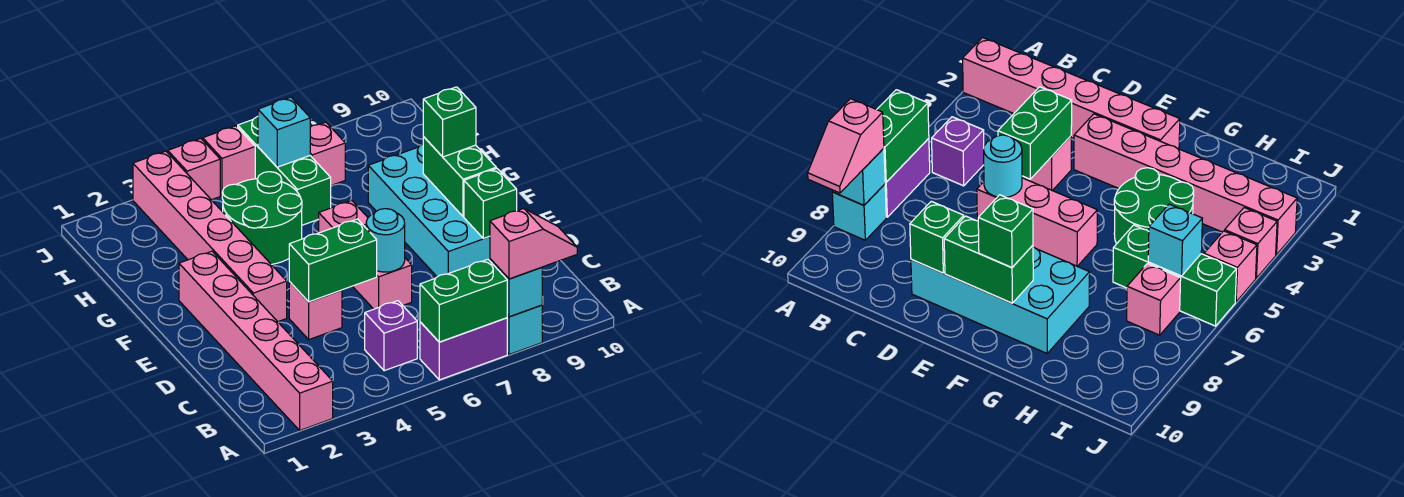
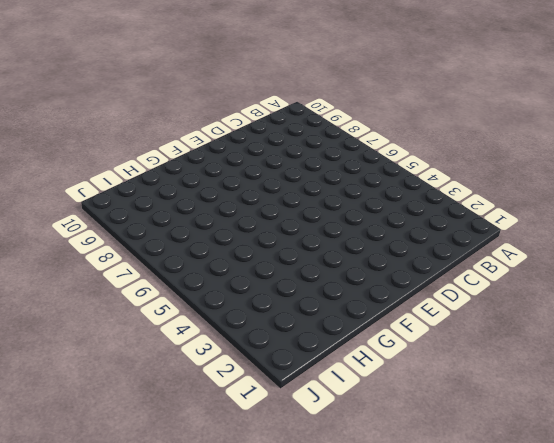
none -> pink brick A2:F2 level 1
none -> purple brick A6:A7 level 1
none -> cyan brick A8 level 1

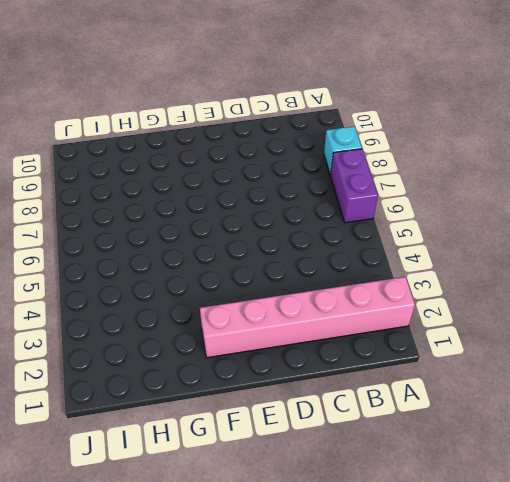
none -> purple brick B5 level 1
none -> pink brick D4 level 1
none -> pink brick D6:F6 level 1

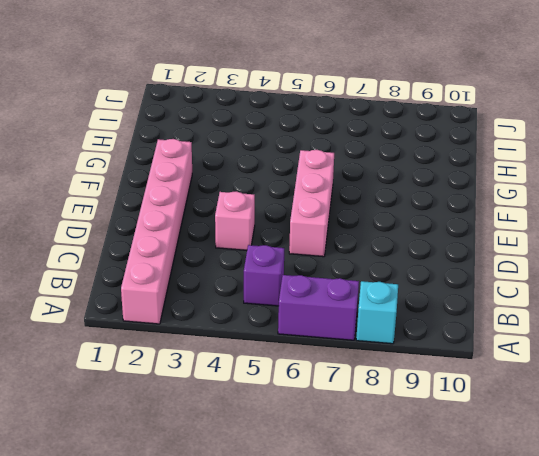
none -> cyan brick D8:G9 level 1
none -> pink brick E3:J3 level 1
none -> green round brick G4:H5 level 1

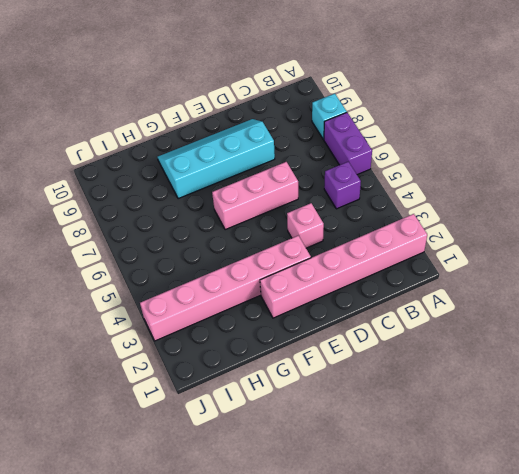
cyan slope D8:G9 level 1 top 8 -> cyan brick D8:G9 level 1
none -> green round brick G4:H5 level 1
none -> green brick H6:J6 level 1
none -> pink brick I7 level 1

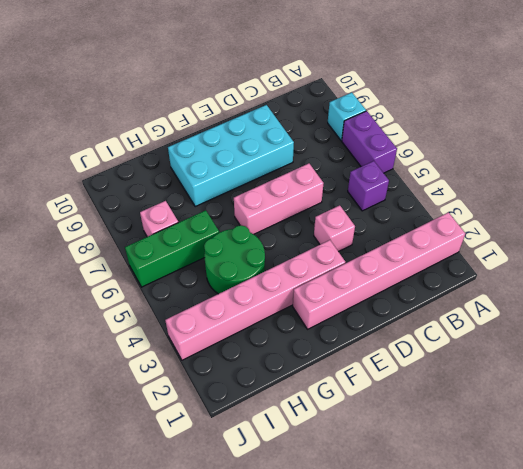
none -> pink brick J4 level 1
none -> pink brick J5 level 1
none -> green brick A6:A7 level 2

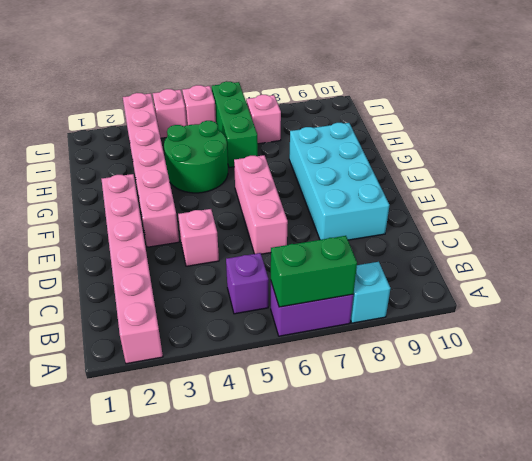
none -> cyan brick A8 level 2
none -> green brick D4:D5 level 2
none -> cyan round brick D6 level 2

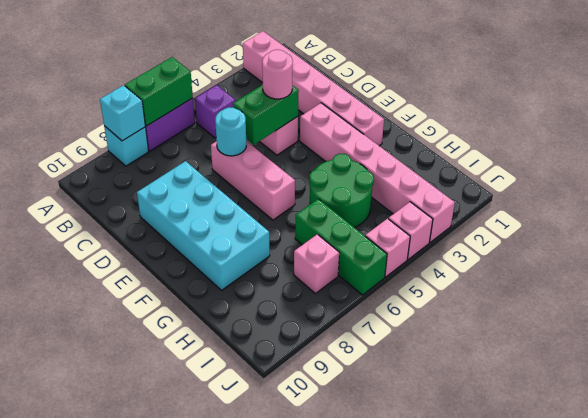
pink round brick D4 level 3 -> none
none -> green brick D9 level 2
none -> green brick E9:F9 level 2
none -> cyan brick I6 level 2

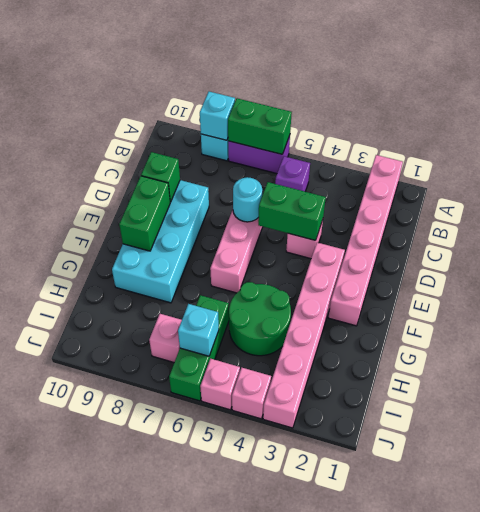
none -> pink slope A8:A9 level 3 top 8
none -> green brick F9 level 3

